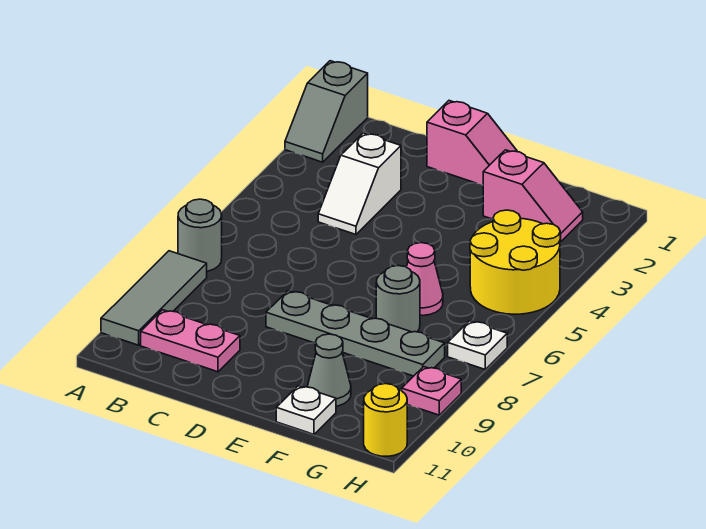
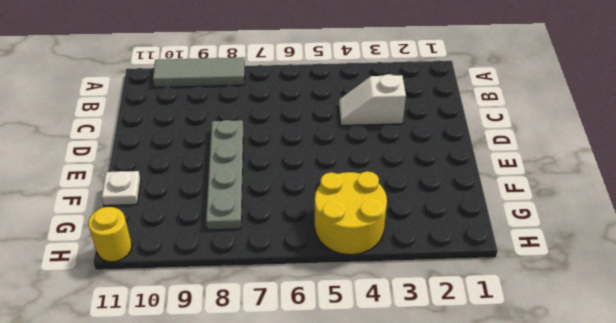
none -> grey slope A1:A2 level 1 top 1
none -> grey round brick A7 level 1
none -> pink plate B10:C10 level 1

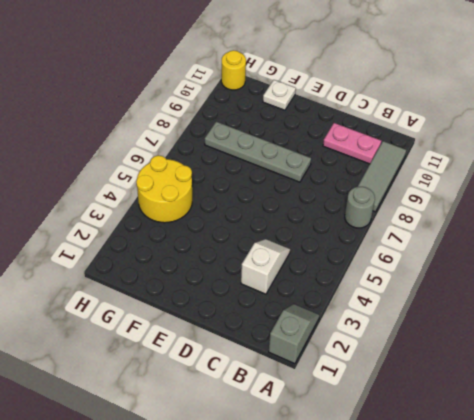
none -> pink slope D1:E1 level 1 top D
none -> pink slope F2:G2 level 1 top F
none -> pink cone F6 level 1

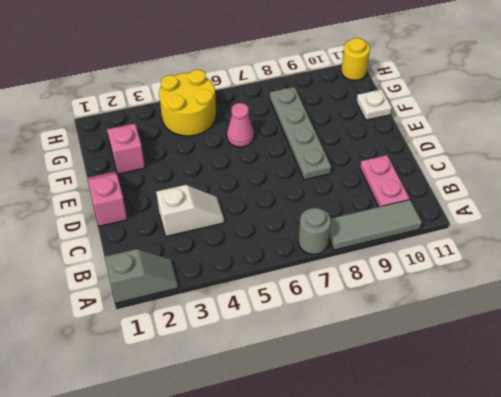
none -> grey round brick F7 level 1
none -> grey cone F10 level 1
none -> white plate H7 level 1

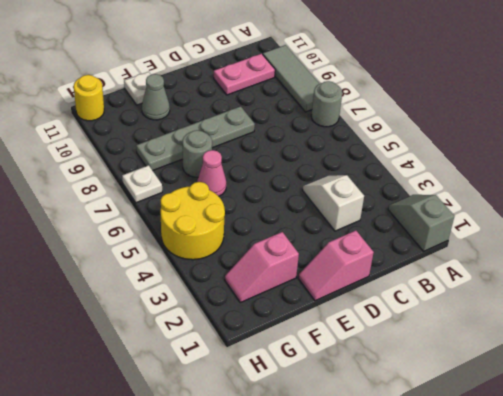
none -> pink plate H9 level 1

